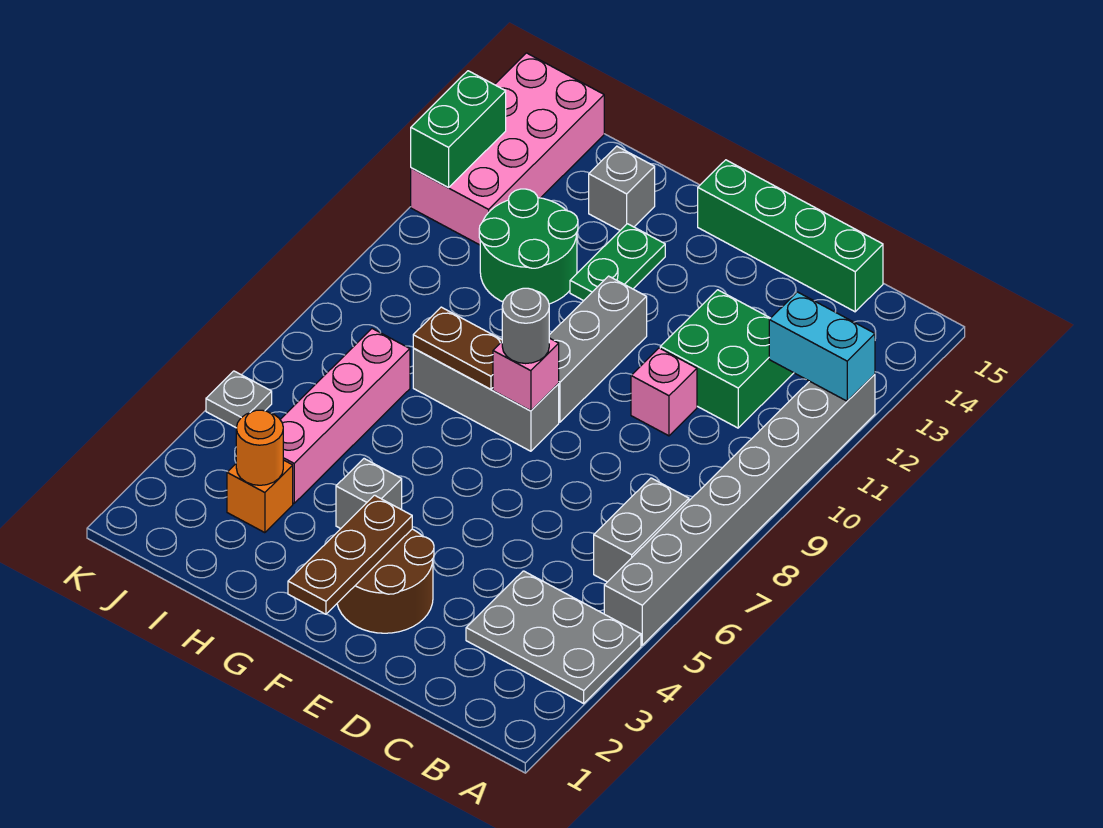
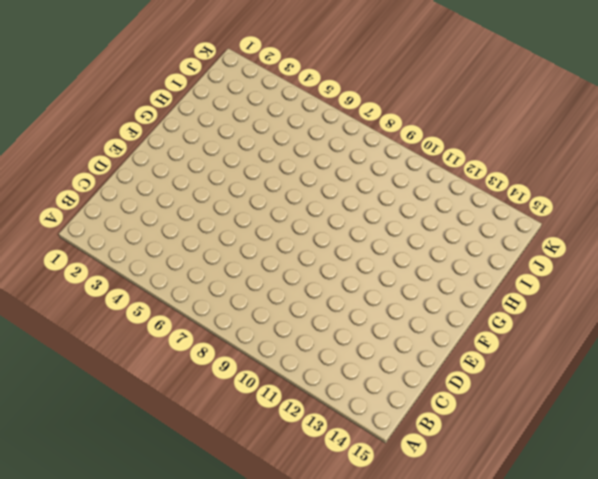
none -> grey plate A3:C4 level 1
none -> grey brick A5:A12 level 1
none -> grey brick B6:B7 level 1

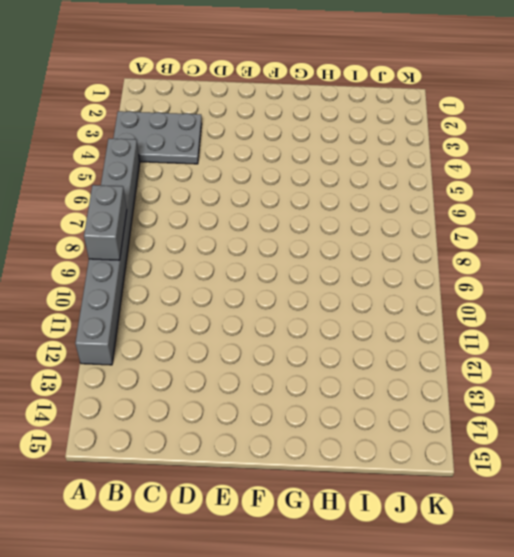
grey brick A8:A9 level 2 -> grey brick B6:B7 level 1
none -> green brick C11:D12 level 1
none -> green brick C15:F15 level 1
none -> pink brick D10 level 1

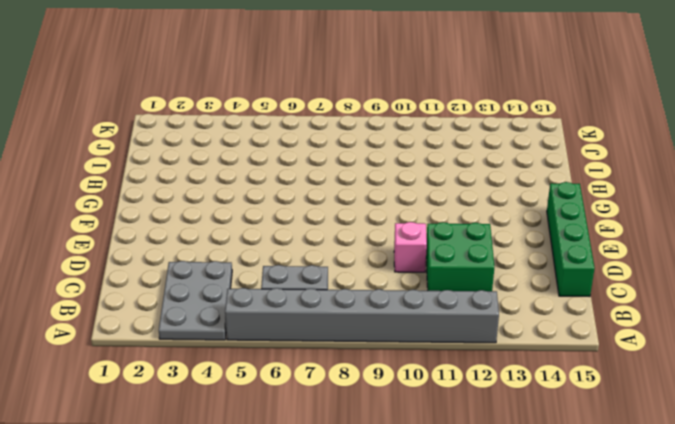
none -> brown round brick E2:F3 level 1
none -> grey brick F8:H8 level 1
none -> grey brick F9:F11 level 1

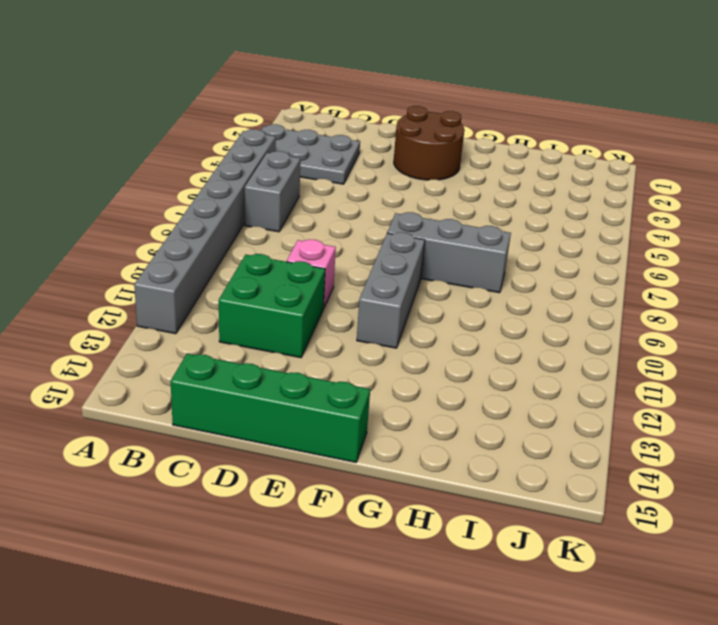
none -> grey brick G4 level 1
none -> green plate G12:G13 level 1
none -> green round brick H11:I12 level 1

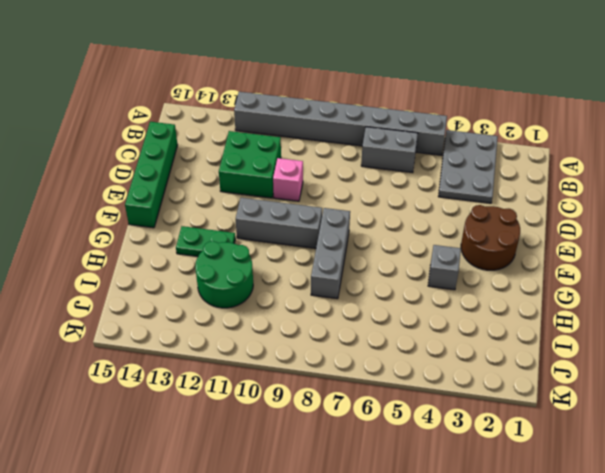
none -> grey brick H14 level 1
none -> orange brick I3 level 1
none -> pink brick I4:I7 level 1

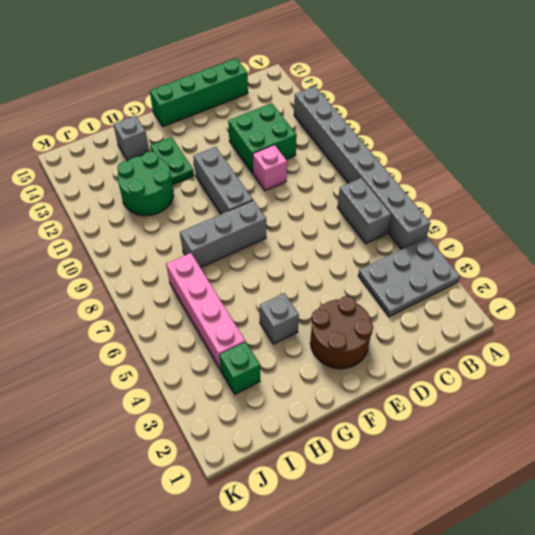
green brick I3 level 1 -> orange brick I3 level 1
none -> pink brick J12:K15 level 1
none -> grey plate K5 level 1
none -> cyan brick A12:B12 level 2

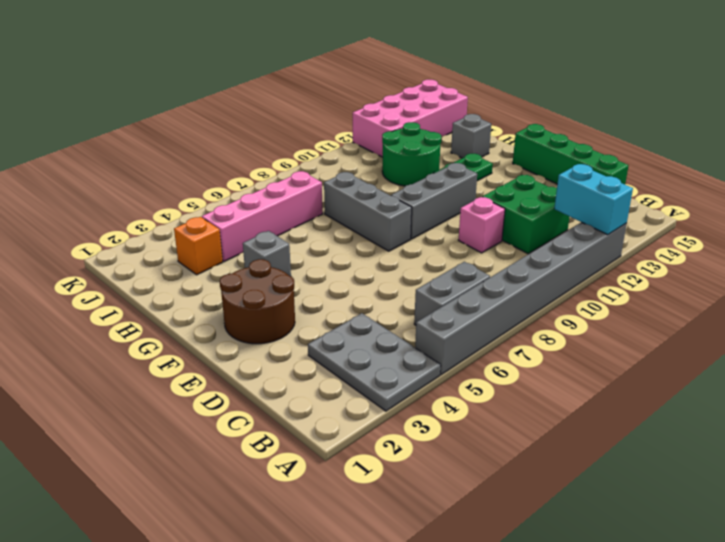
none -> grey plate K5 level 1
none -> brown plate F1:F3 level 2
none -> pink brick F8 level 2

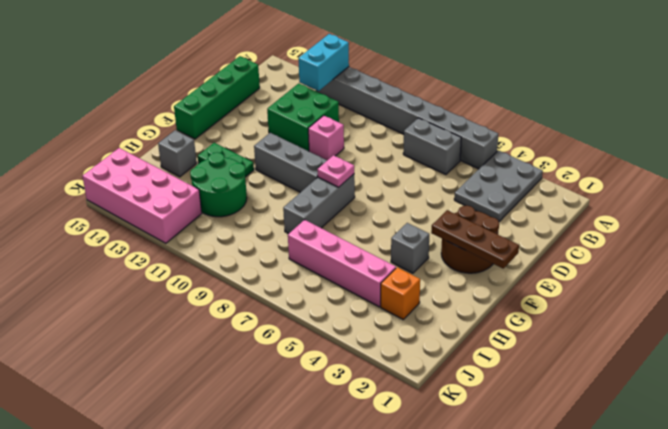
pink plate F8 level 2 -> pink brick F8 level 2
none -> grey plate K5 level 1
none -> brown plate G8:H8 level 2
none -> orange round brick I3 level 2

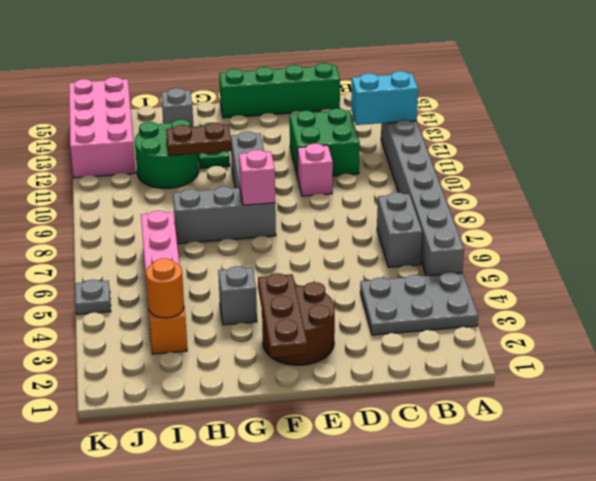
brown plate G11:H11 level 2 -> brown plate G8:H8 level 2
none -> green brick K12:K13 level 2
none -> grey round brick F8 level 3

